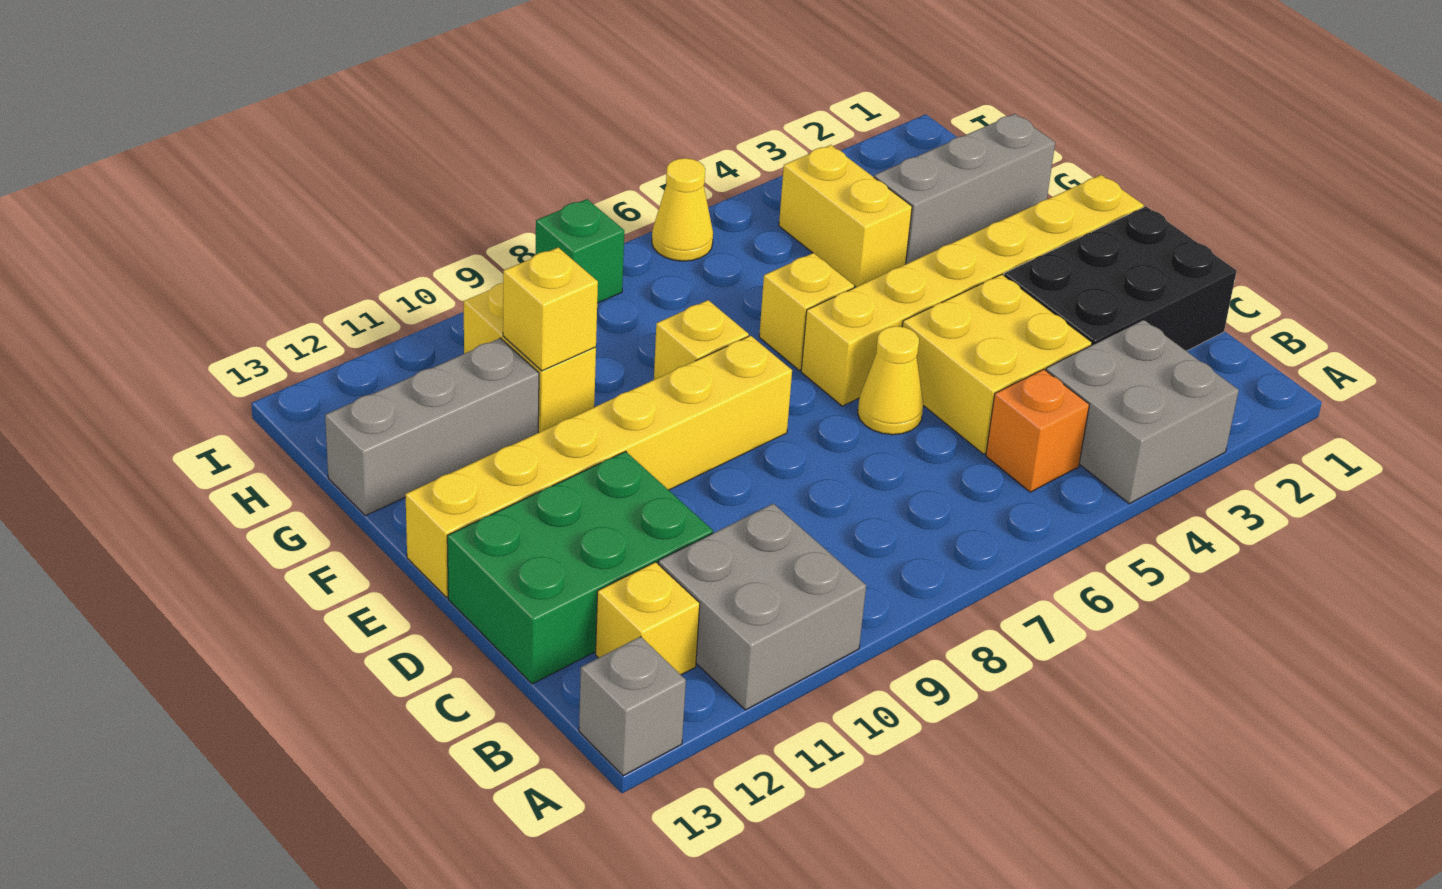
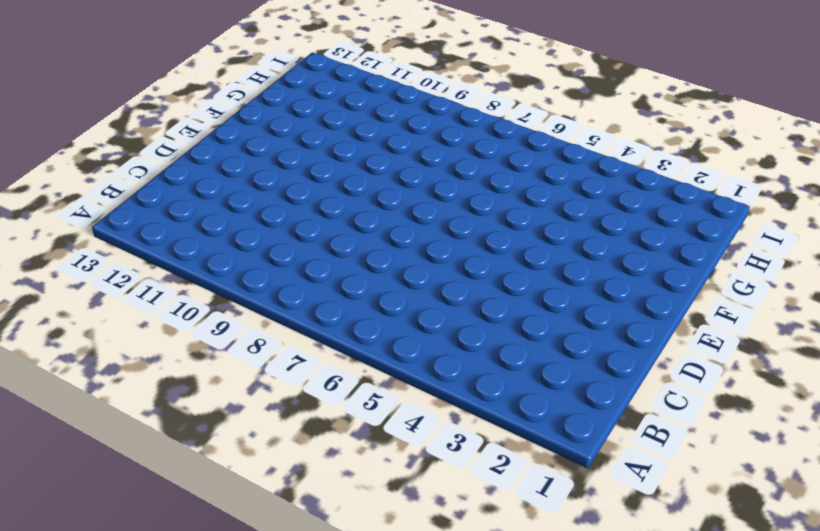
none -> grey brick A3:B4 level 1
none -> grey brick A10:B11 level 1
none -> grey brick A13 level 1

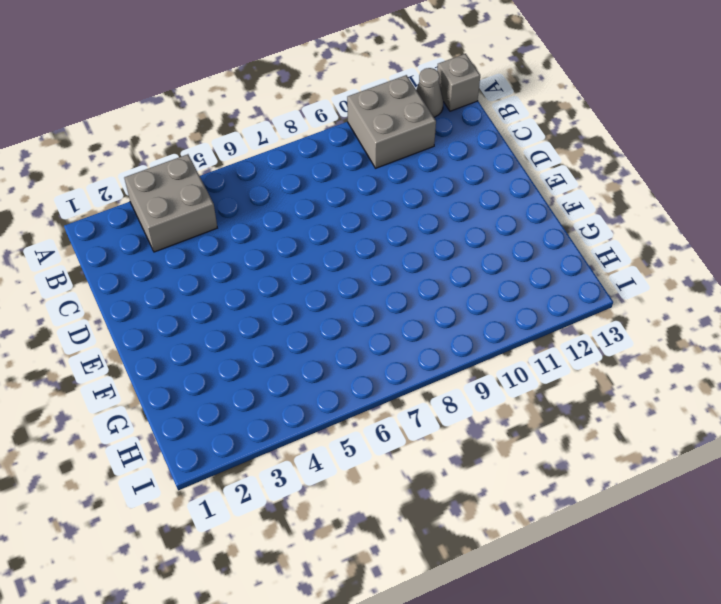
grey cone A12 level 1 -> none
none -> orange brick B5 level 1
none -> yellow brick B12 level 1
none -> black brick C1:D3 level 1

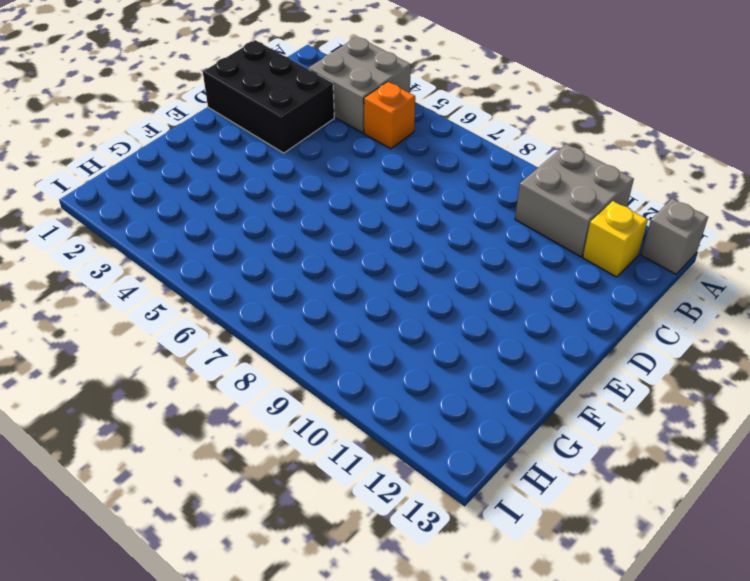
none -> yellow brick C4:D5 level 1
none -> green brick C11:D13 level 1
none -> yellow cone D6 level 1

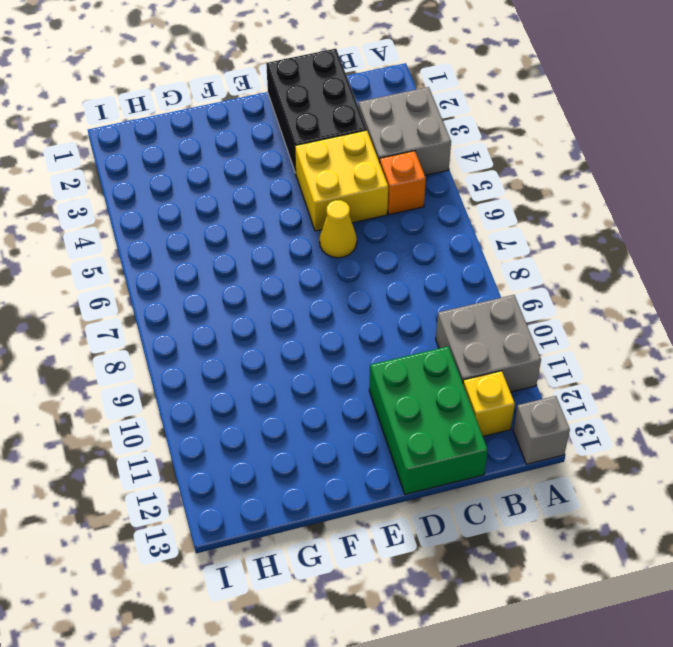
none -> yellow brick E1:E6 level 1
none -> yellow brick E8:E13 level 1
none -> yellow brick F6 level 1

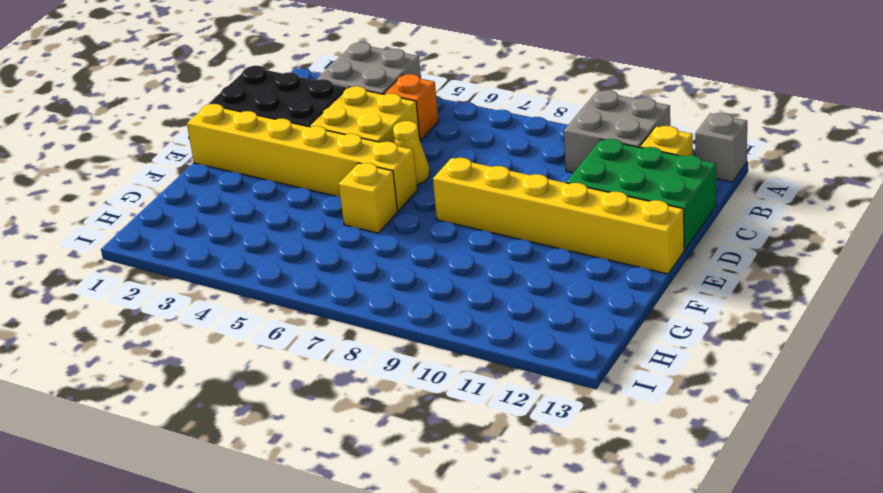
none -> yellow brick F8 level 1
none -> grey brick G1:G3 level 1
none -> yellow brick G4:H4 level 1

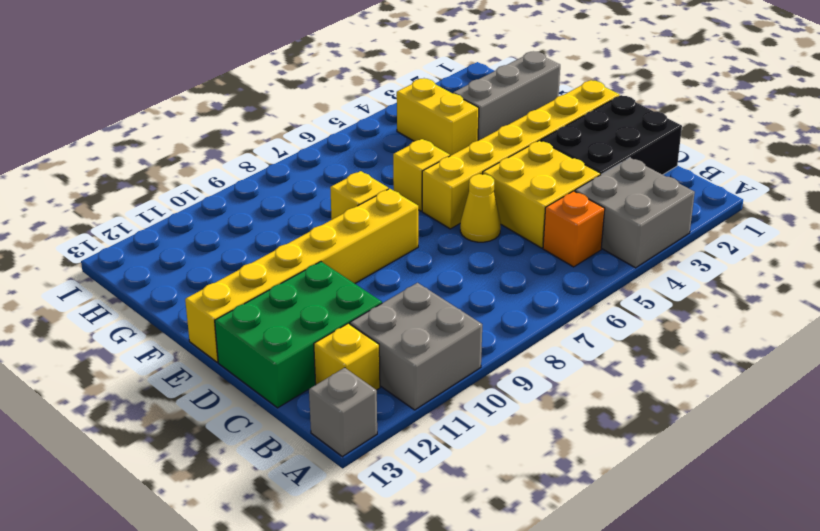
none -> yellow brick G10:H10 level 1
none -> grey brick G11:G13 level 1
none -> yellow cone I6 level 1

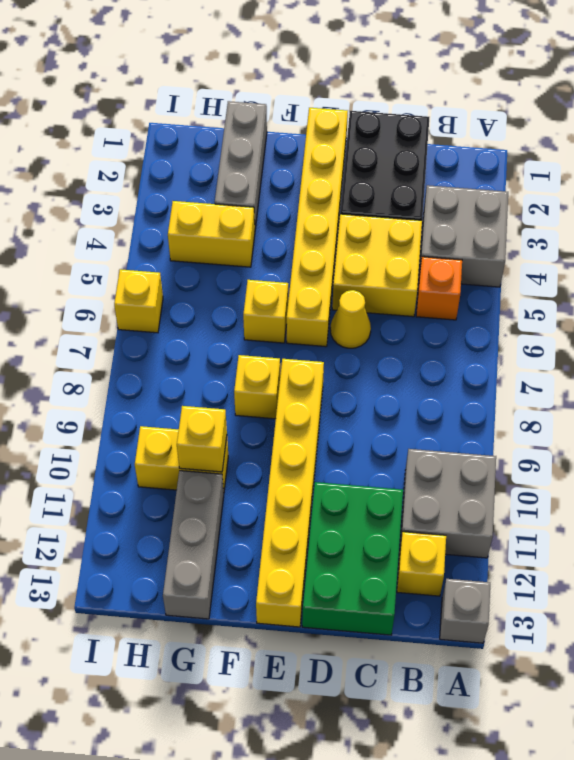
yellow brick I6 level 1 -> yellow cone I6 level 1
none -> green brick I8 level 1

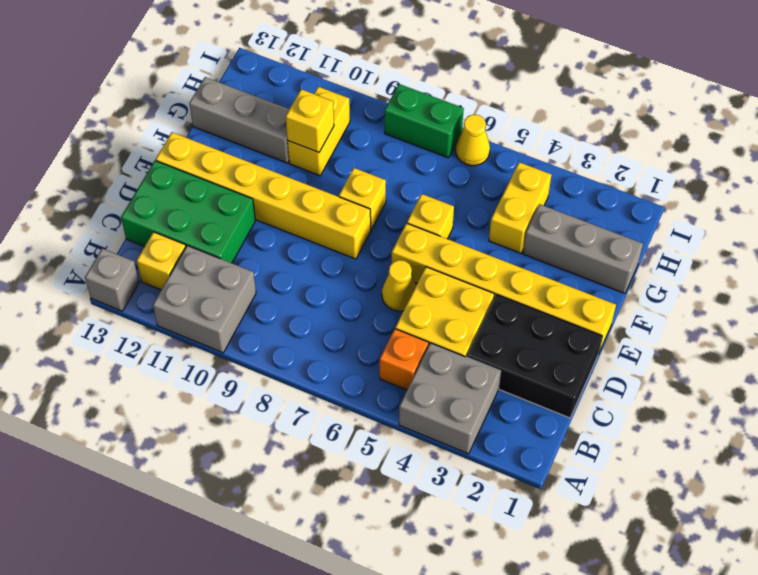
green brick I7:I8 level 1 -> green brick I8 level 1

